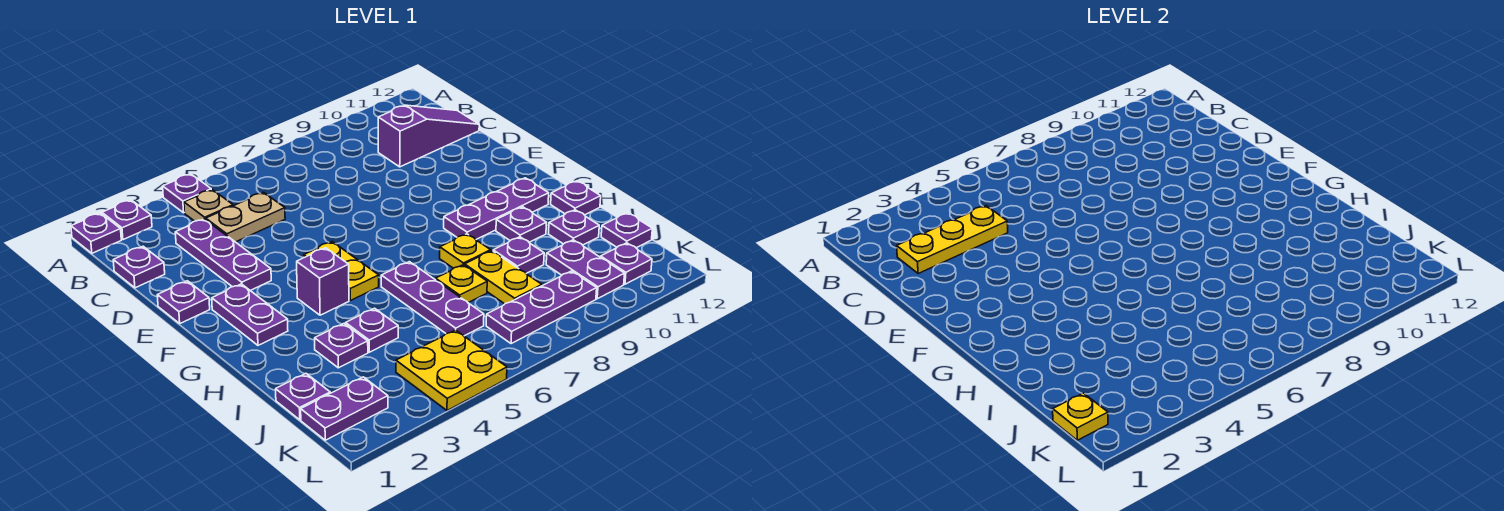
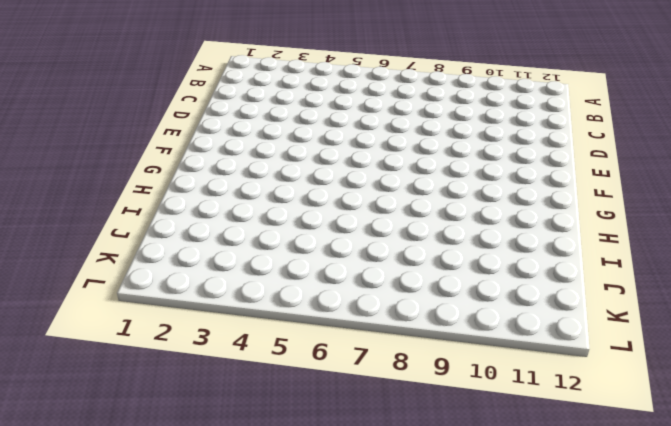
none -> purple plate A1 level 1
none -> purple plate A2 level 1
none -> purple plate A4 level 1
none -> tan plate B4 level 1

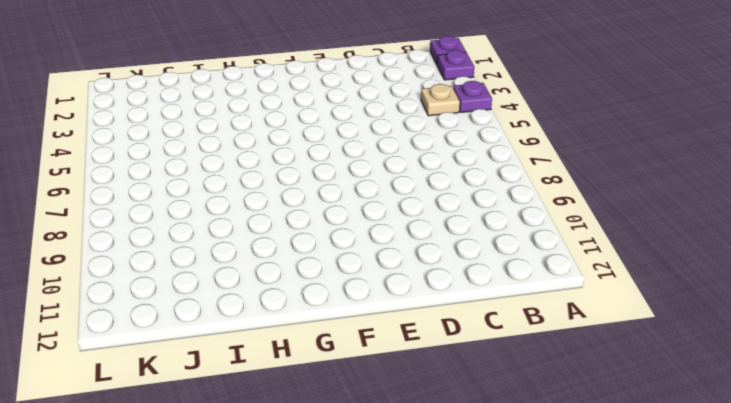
none -> purple plate C1 level 1
none -> purple plate C3:E3 level 1
none -> tan plate C4:C5 level 1
none -> purple slope C10:C12 level 1 top 10

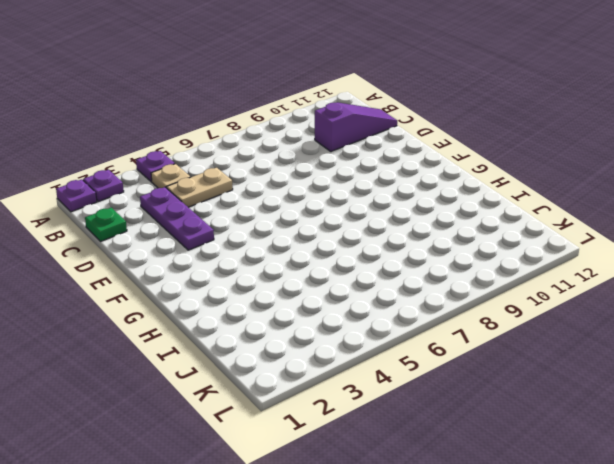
green plate C1 level 1 -> purple plate C1 level 1
none -> purple plate E1 level 1
none -> purple plate F2:G2 level 1
none -> yellow plate F5:G5 level 1
none -> purple brick G4 level 1

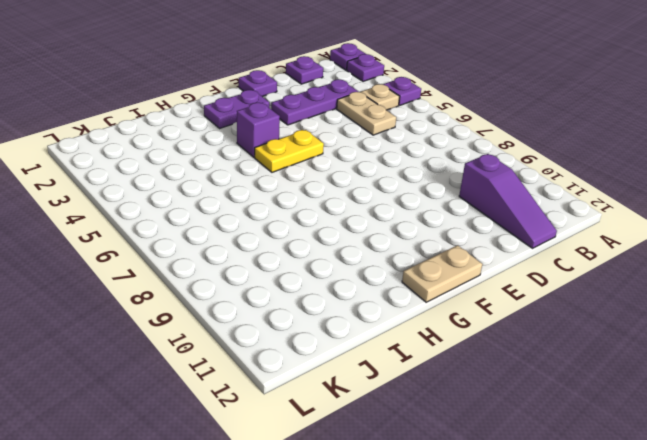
tan plate F12:G12 level 1 -> none
none -> purple plate G9:G11 level 1
none -> purple plate H6:J6 level 1
none -> yellow plate H8 level 1
none -> purple plate H10 level 1

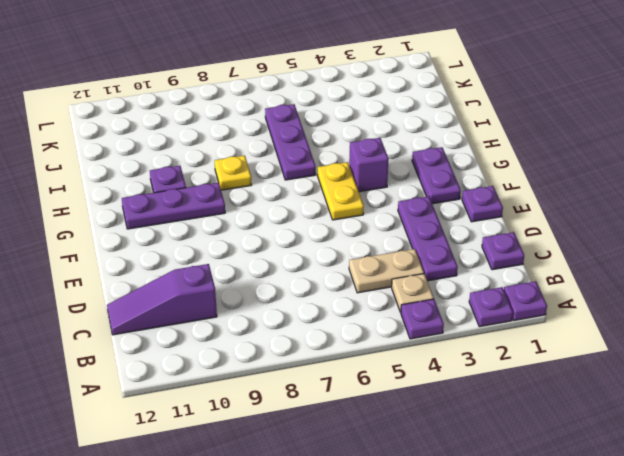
none -> purple plate H12 level 1
none -> purple plate I3 level 1
none -> purple plate I4 level 1
none -> yellow plate I7 level 1

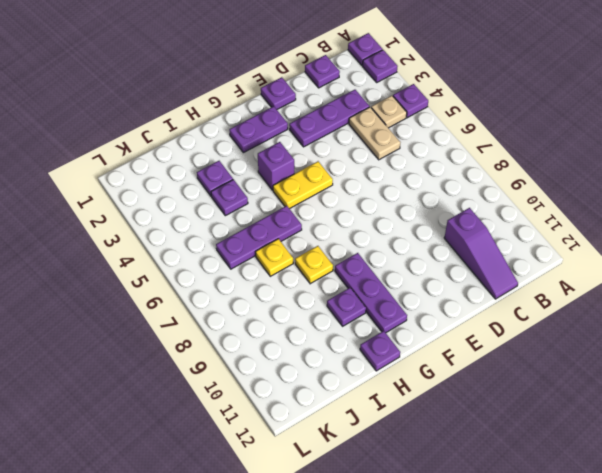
none -> yellow plate I8:J8 level 1
none -> purple plate I9 level 1
none -> purple plate I11 level 1
none -> purple plate J1 level 1

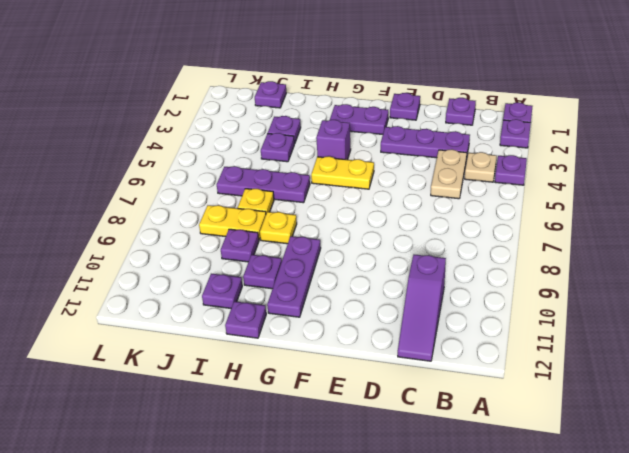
none -> purple plate J10:K10 level 1
none -> purple plate J12 level 1
none -> purple plate K1:K2 level 1
none -> yellow plate K4:L5 level 1

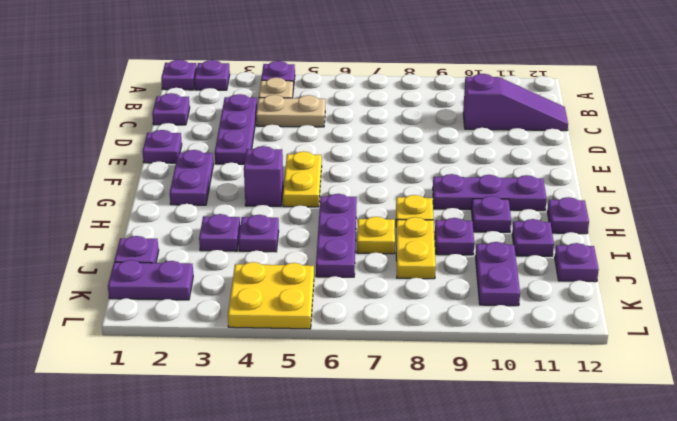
none -> purple plate K7:K9 level 1
none -> purple plate K11 level 1
none -> yellow plate C2:C4 level 2
none -> yellow plate K1 level 2

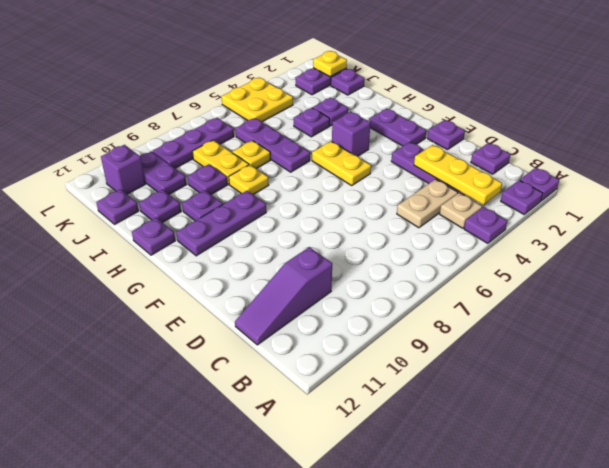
yellow plate B3:D3 level 2 -> yellow plate C2:C4 level 2
purple brick K11 level 1 -> purple plate K11 level 1

